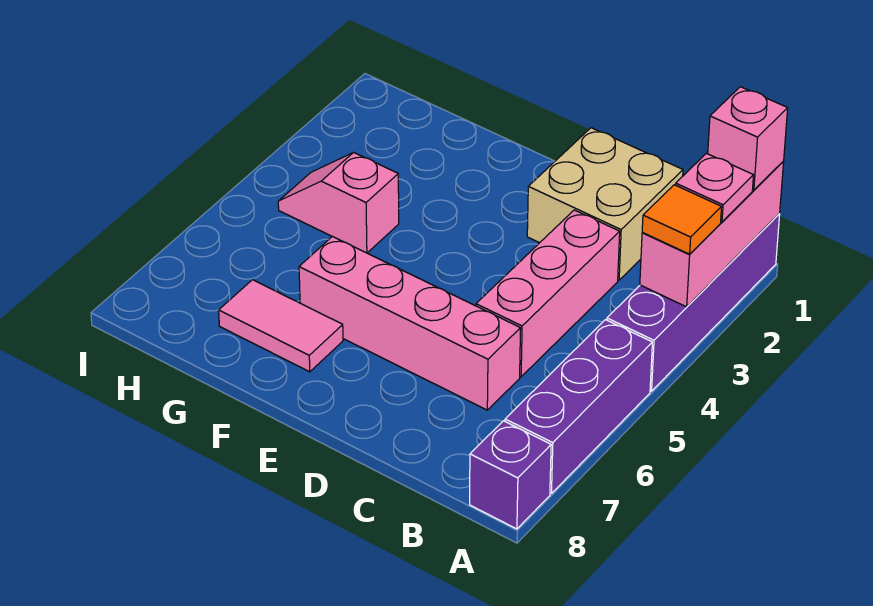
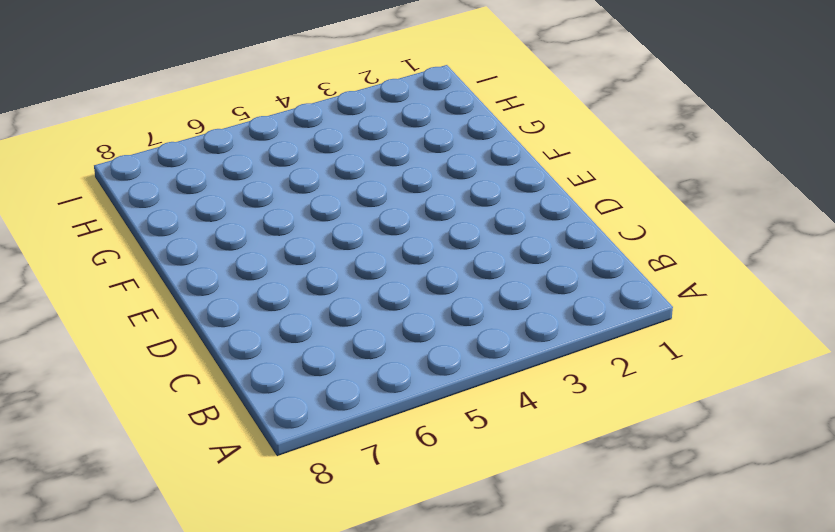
none -> purple brick A1:A4 level 1
none -> purple brick A5:A7 level 1
none -> purple brick A8 level 1

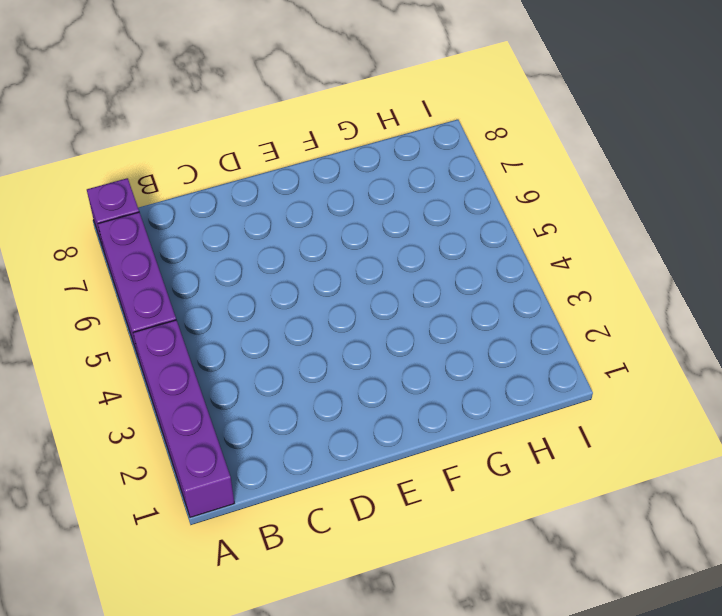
none -> tan brick C1:D2 level 1
none -> pink brick C3:C5 level 1
none -> pink brick C6:F6 level 1

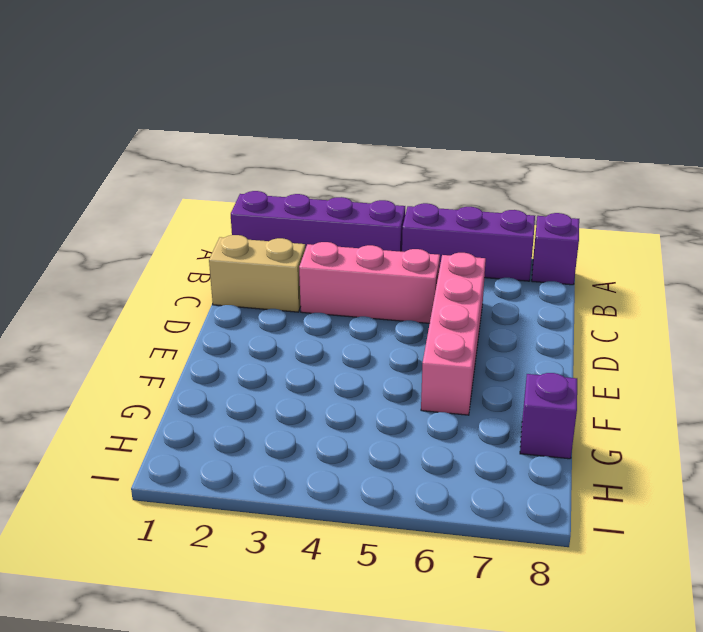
tan brick C1:C2 level 1 -> tan brick C1:D2 level 1
purple brick G8 level 1 -> none
none -> pink tile F7:G7 level 1
none -> pink slope G4:H4 level 1 top G
none -> pink brick A1:A3 level 2

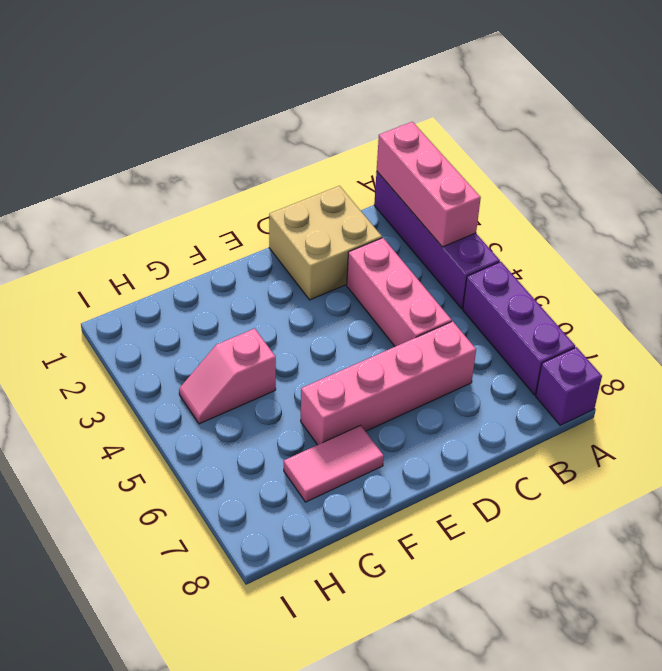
none -> pink brick A1 level 3
none -> pink plate A2 level 3
none -> orange tile A3 level 3

